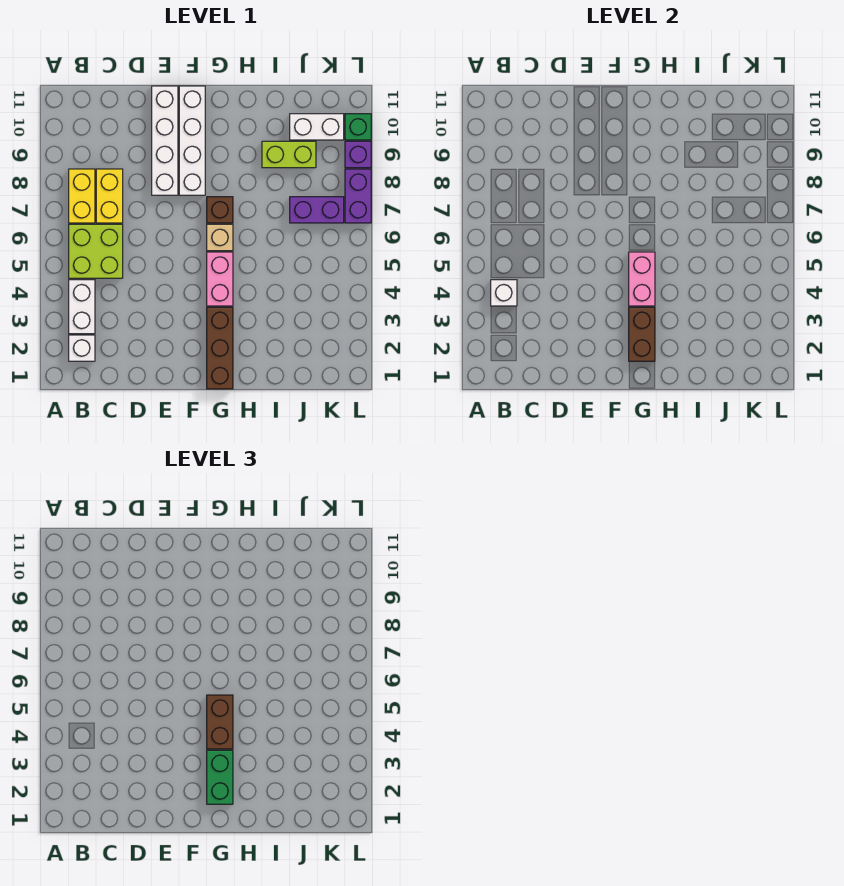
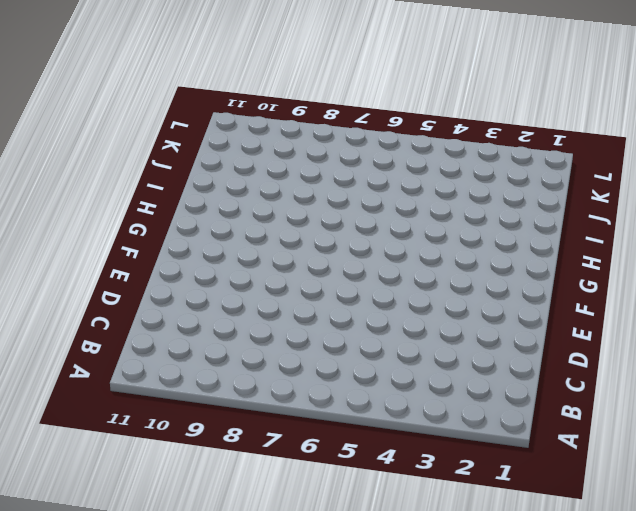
none -> white brick B2 level 1
none -> white brick B3:B4 level 1
none -> lime brick B5:C6 level 1

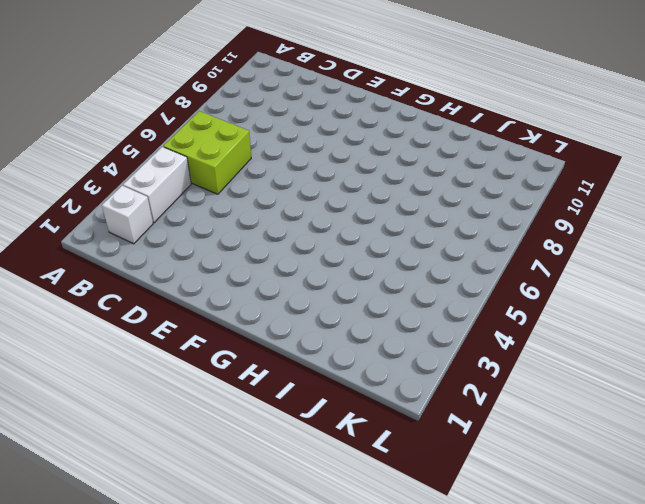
none -> yellow brick B7:B8 level 1
none -> yellow brick C7:C8 level 1
none -> white brick E8:E11 level 1

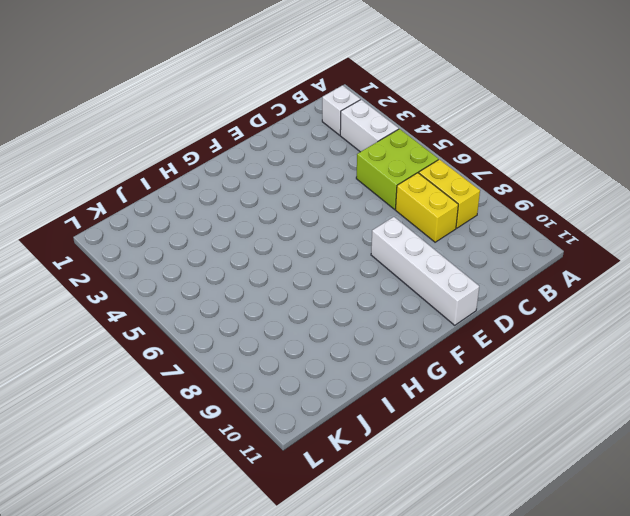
none -> white brick F8:F11 level 1
none -> brown brick G1:G3 level 1
none -> pink brick G4:G5 level 1

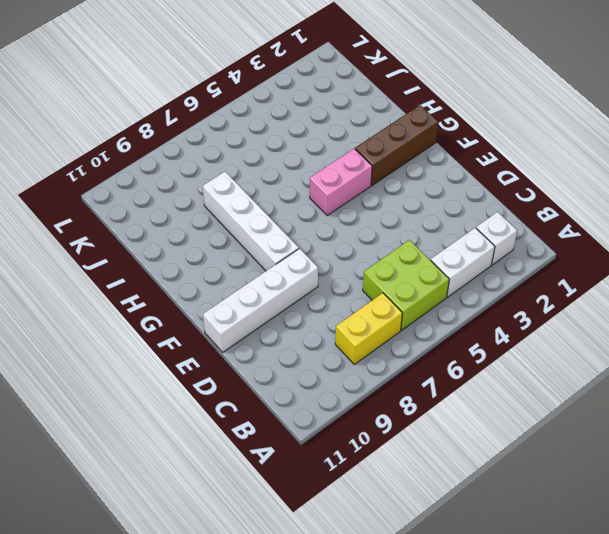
white brick F8:I8 level 1 -> white brick F8:F11 level 1
none -> yellow brick C7:C8 level 1
none -> tan brick G6 level 1
none -> brown brick G7 level 1

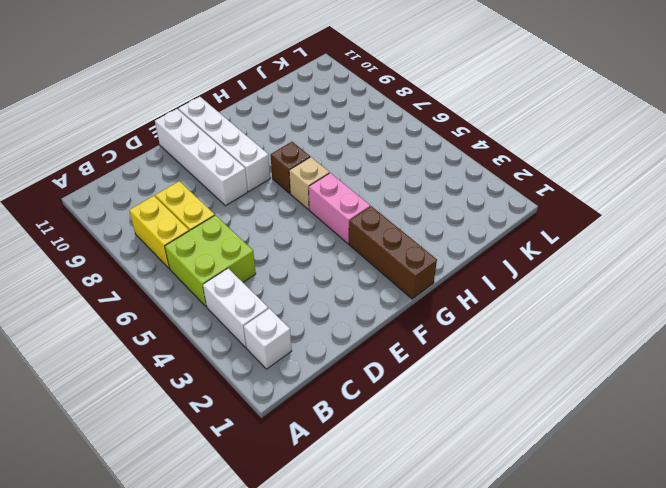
none -> lime brick I9:J9 level 1
none -> purple brick J7:K7 level 1
none -> white brick J10:K10 level 1

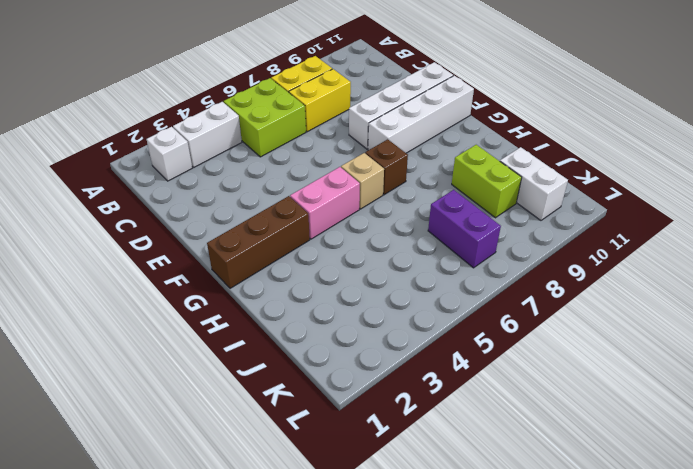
none -> purple brick L7:L8 level 1
none -> purple brick L9 level 1
none -> green brick L10 level 1

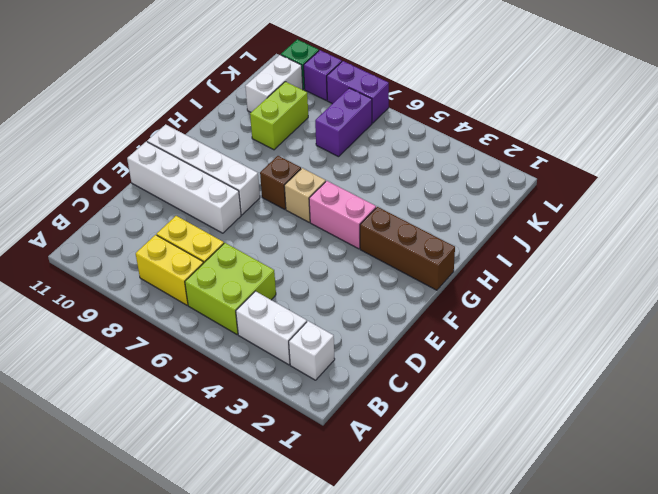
none -> white brick B4 level 2
none -> brown brick G2:G3 level 2
none -> pink brick G4:G5 level 2

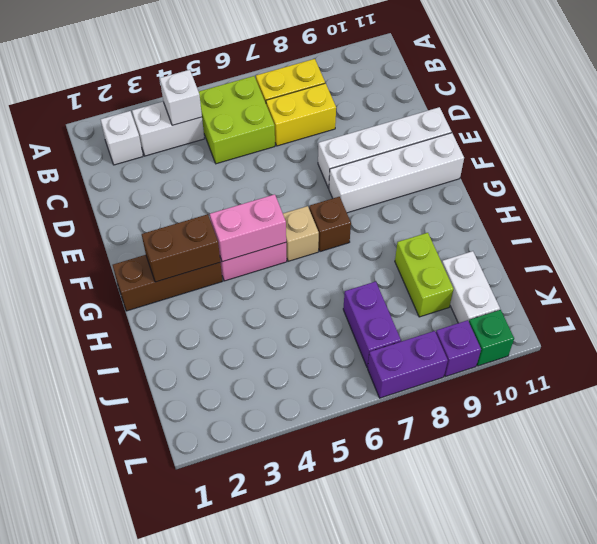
none -> green brick G2:G3 level 3
none -> brown brick G4:G5 level 3

